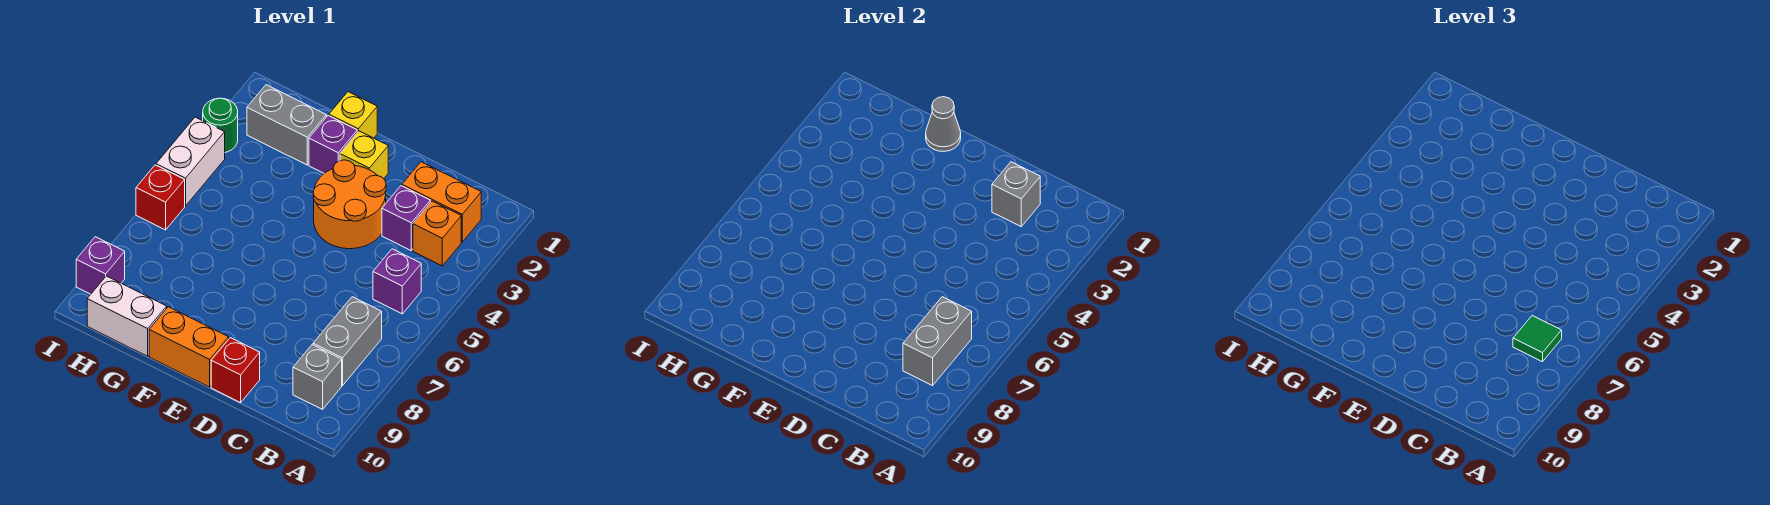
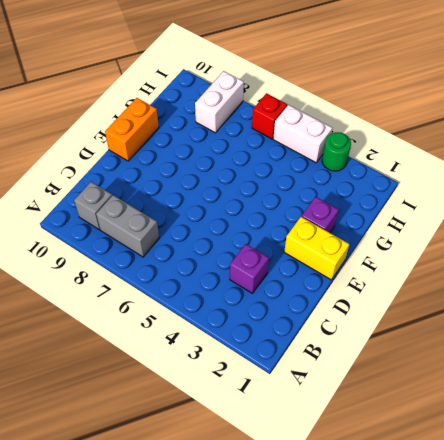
yellow brick E1:E2 level 1 -> yellow brick E2 level 1
white brick H8:I8 level 1 -> white brick G10:H10 level 1
none -> orange brick B2:C2 level 1
none -> orange brick B3 level 1
none -> purple brick B5 level 1

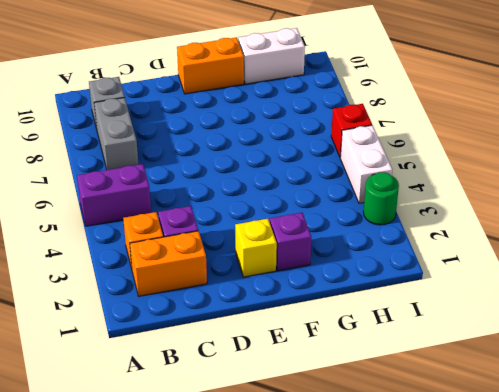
purple brick A5:B5 level 1 -> purple brick B5 level 1
none -> orange round brick D3:E4 level 1
none -> red brick D10 level 1
none -> yellow brick F1 level 1

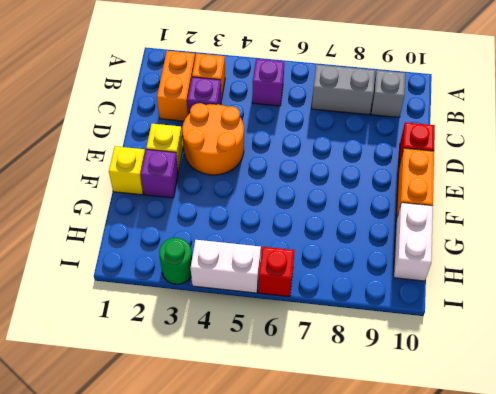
none -> grey brick G2:H2 level 1
none -> purple brick I9 level 1
none -> grey brick B7:B8 level 2

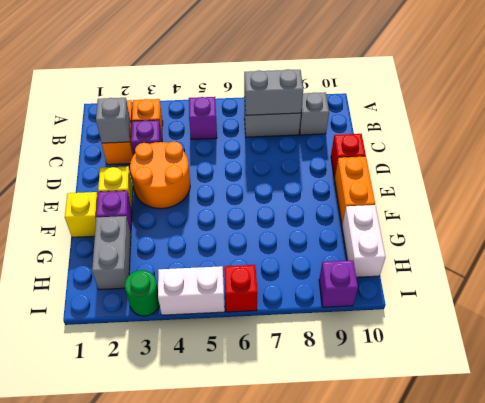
none -> grey cone F1 level 2
none -> green tile B7 level 3

